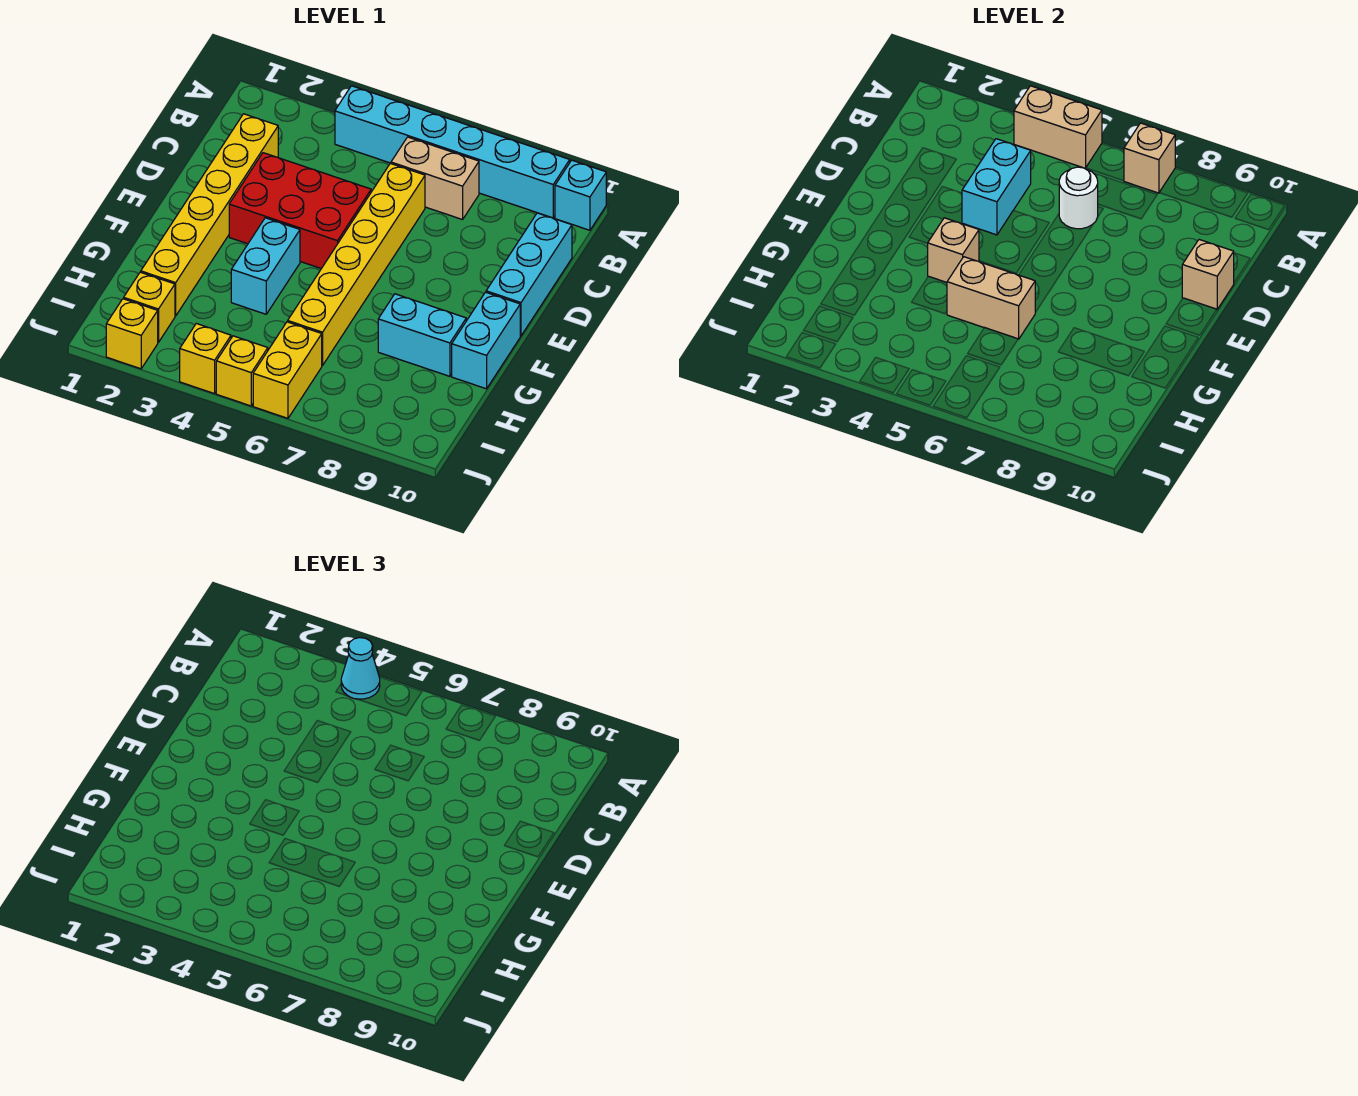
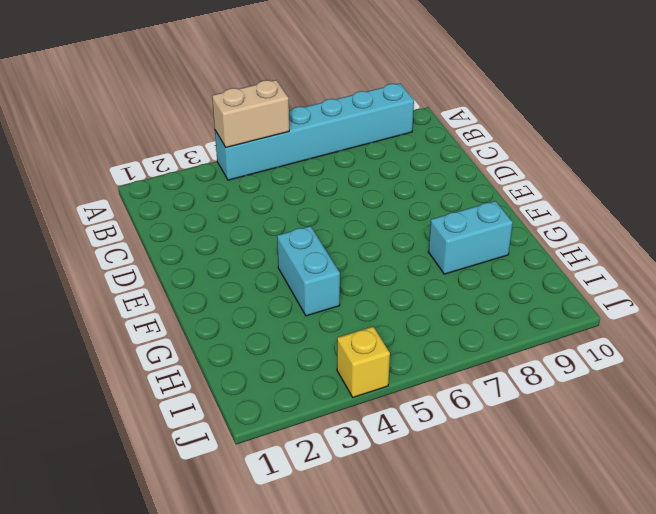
none -> cyan brick A10 level 1
none -> tan brick B6:B7 level 1
none -> yellow brick C2:H2 level 1

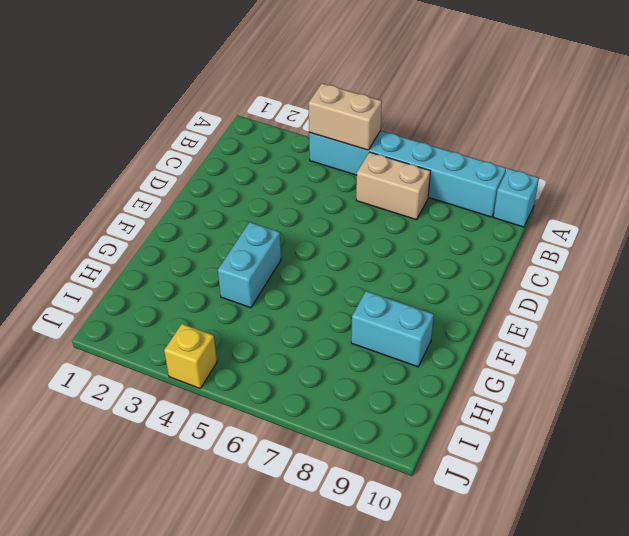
none -> yellow brick C2:H2 level 1
none -> yellow brick C6:H6 level 1
none -> cyan brick C10:E10 level 1

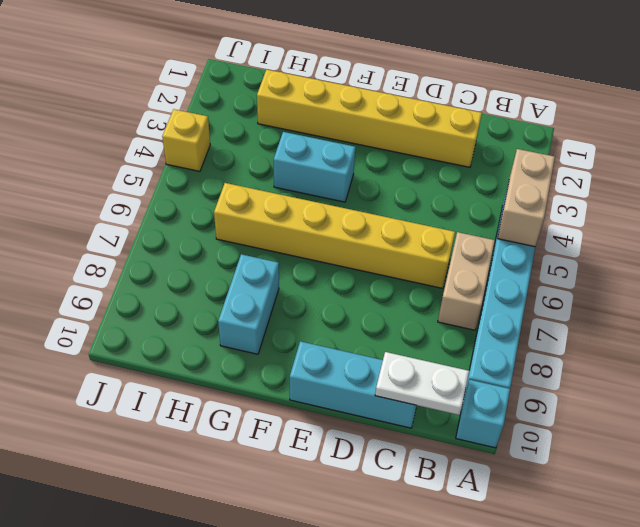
white plate B10:C10 level 2 -> none
none -> red brick D3:E5 level 1
none -> cyan brick F10:G10 level 1
none -> yellow brick I2 level 1

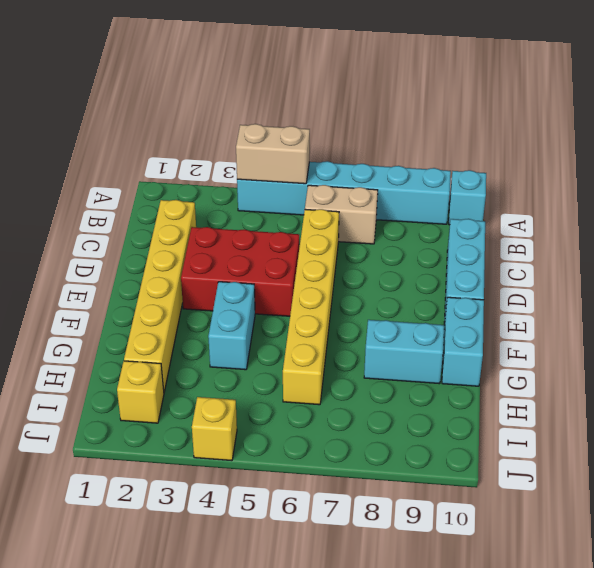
none -> yellow brick I6:J6 level 1
none -> yellow brick J2 level 1
none -> yellow brick J5 level 1

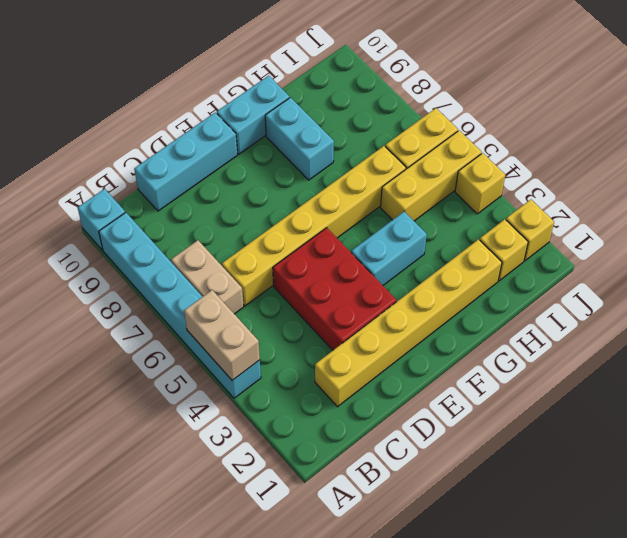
yellow brick H5:J5 level 1 -> yellow brick J5 level 1
none -> tan brick A7 level 2
none -> cyan brick C4:D4 level 2
none -> white round brick C6 level 2

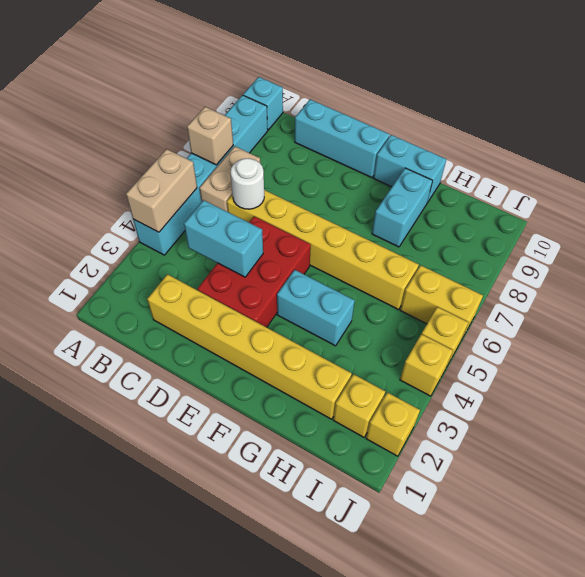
none -> tan brick D10 level 2
none -> tan brick F4 level 2
none -> tan brick G5:G6 level 2

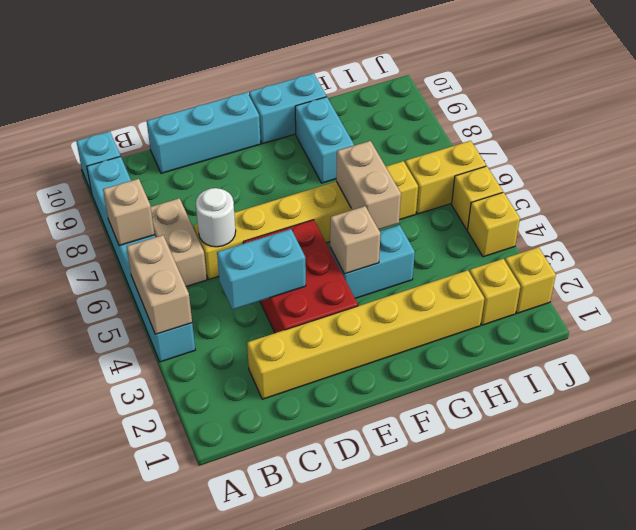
none -> tan brick D10 level 2
none -> cyan cone A4 level 3

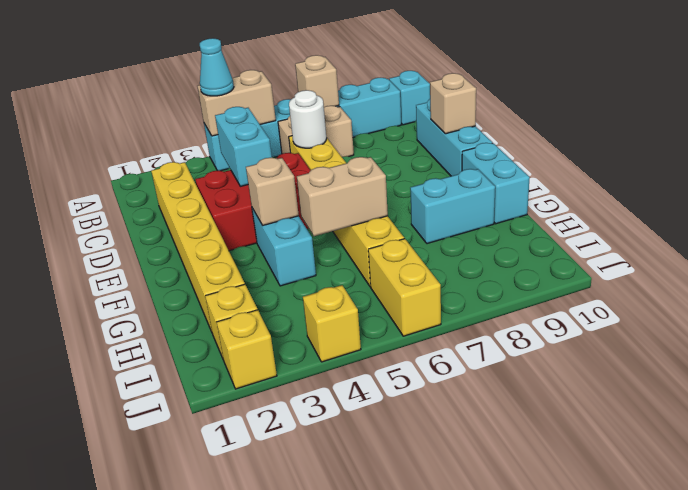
none -> yellow brick J5 level 1

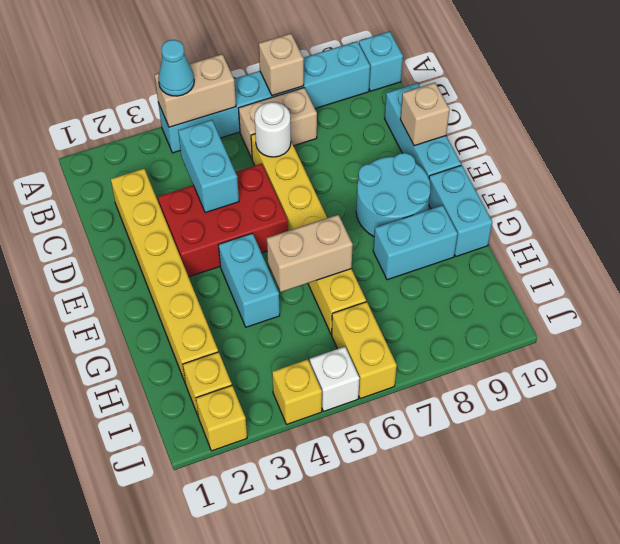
cyan round brick E8:F9 level 1 -> none
white brick J5 level 1 -> yellow brick J5 level 1
none -> tan brick F4 level 2

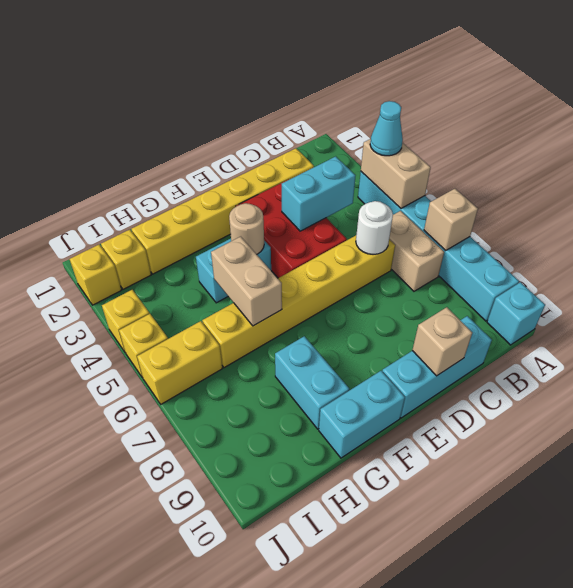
tan round brick F4 level 2 -> tan brick F4 level 2

